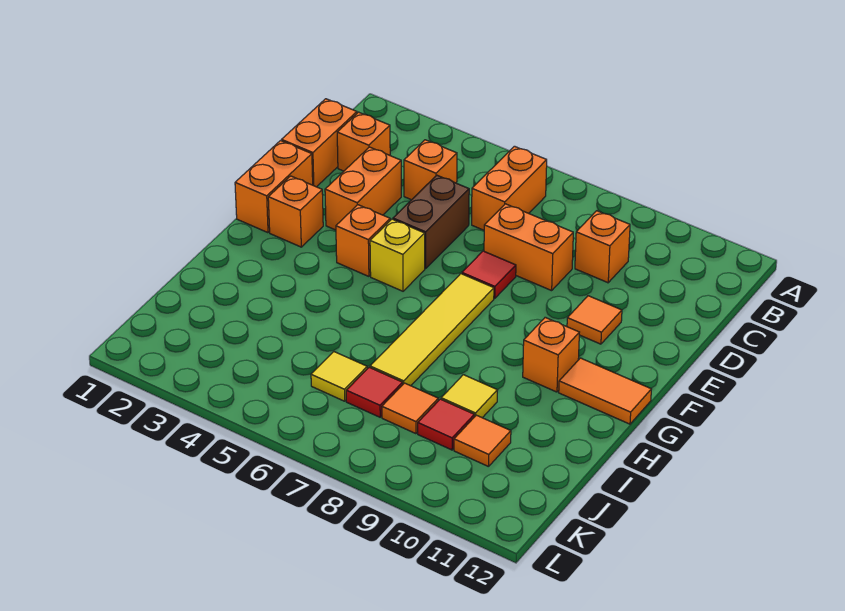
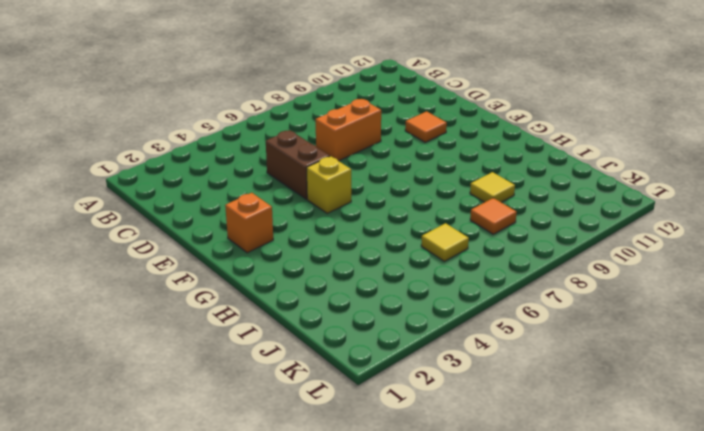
none -> orange brick B6:C6 level 1
none -> orange brick C1:D1 level 1
none -> orange brick C2 level 1

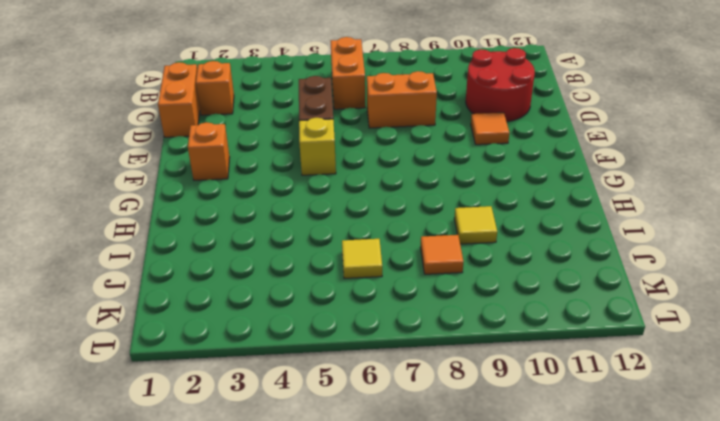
red round brick C10:D11 level 1 -> none
none -> orange brick C4 level 1
none -> orange brick C9 level 1
none -> orange brick D3:E3 level 1

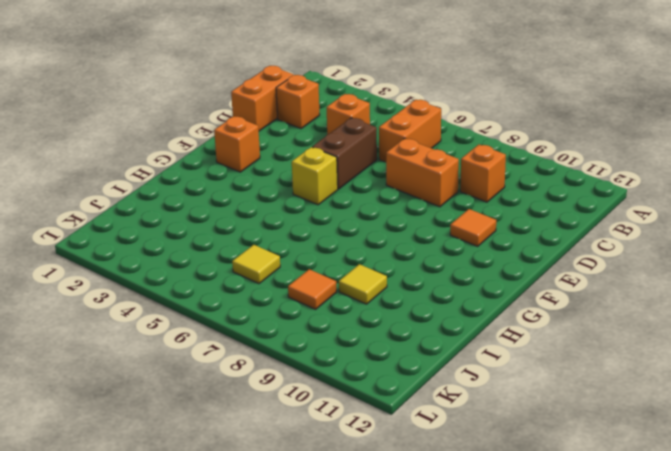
none -> orange brick D3:E3 level 1
none -> orange brick E1:F1 level 1
none -> red tile E7 level 1

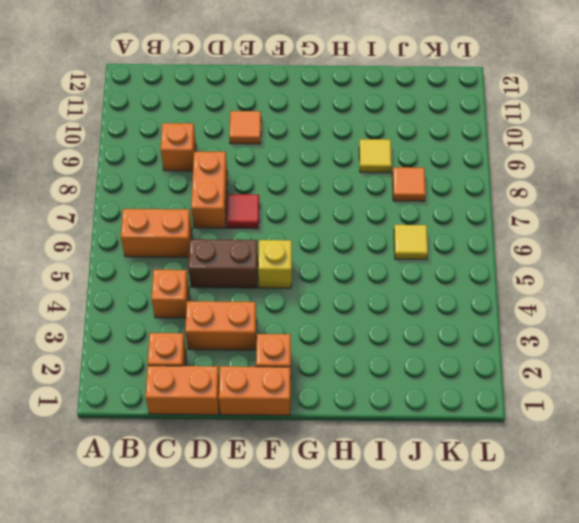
none -> orange brick F4 level 1
none -> yellow tile F7:I7 level 1
none -> orange brick G10 level 1

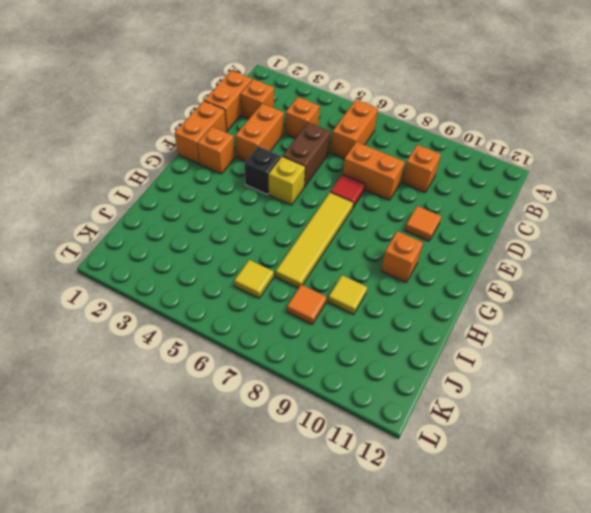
black brick F4 level 1 -> orange brick F4 level 1
none -> orange tile G11:G12 level 1
none -> red tile J7 level 1
none -> red tile J9 level 1

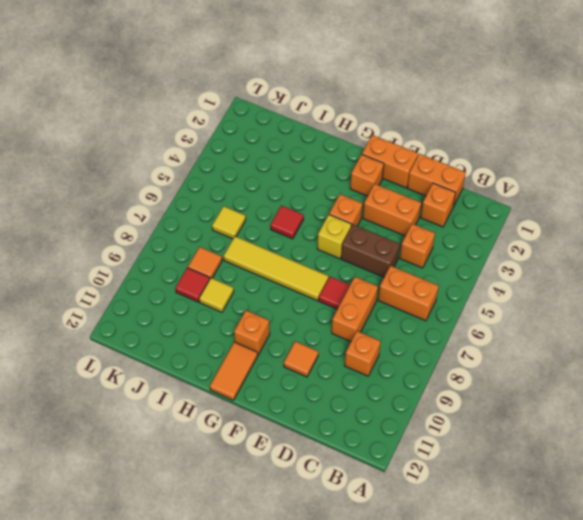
red tile H5 level 1 -> red tile J7 level 1
none -> orange tile J10 level 1

